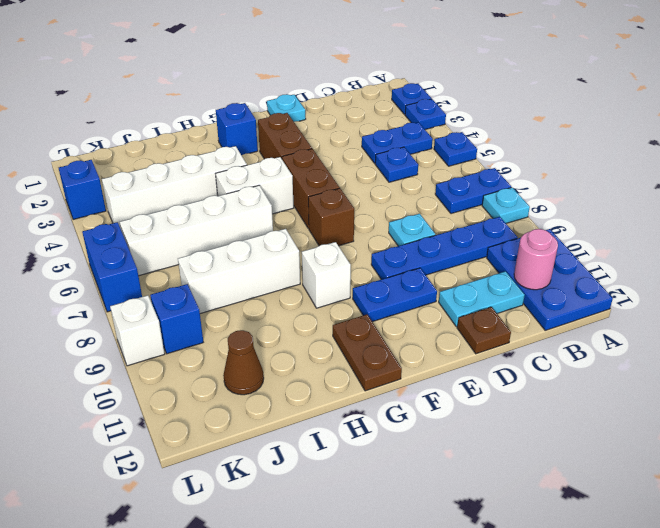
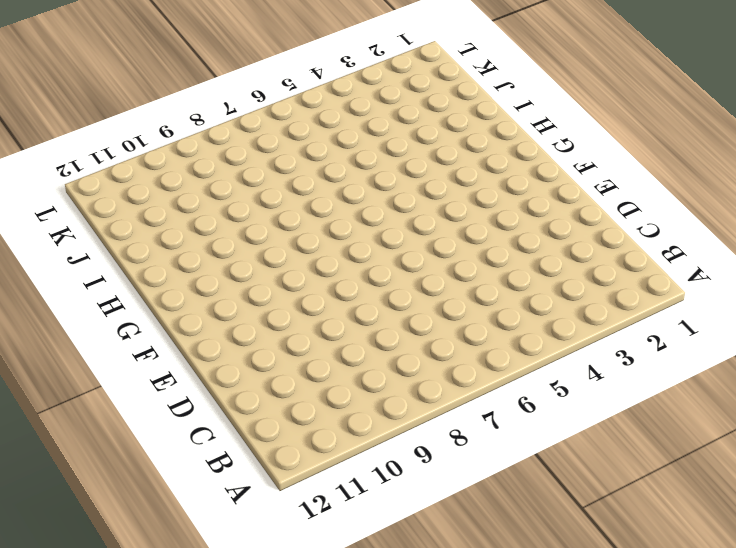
none -> blue plate A2 level 1
none -> blue plate A3 level 1
none -> blue plate A5 level 1
none -> blue plate A7:B7 level 1

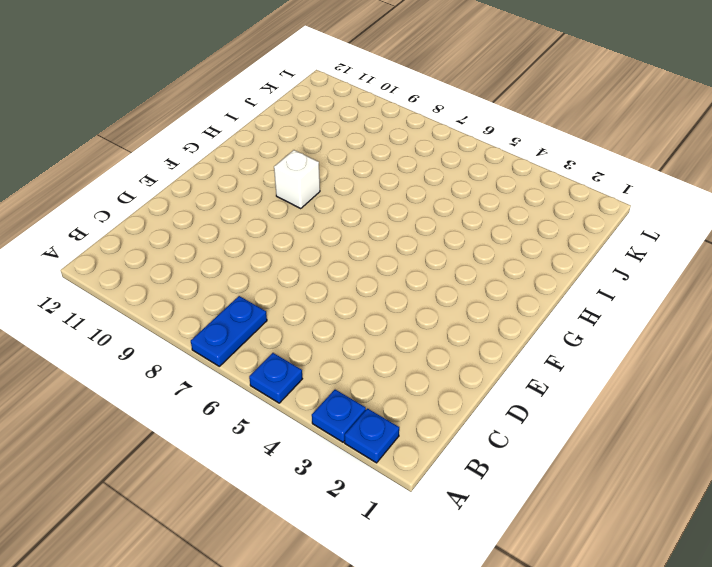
none -> cyan plate A8 level 1
none -> blue plate A10:B12 level 1
none -> blue plate B4:C4 level 1
none -> blue plate B9:E9 level 1

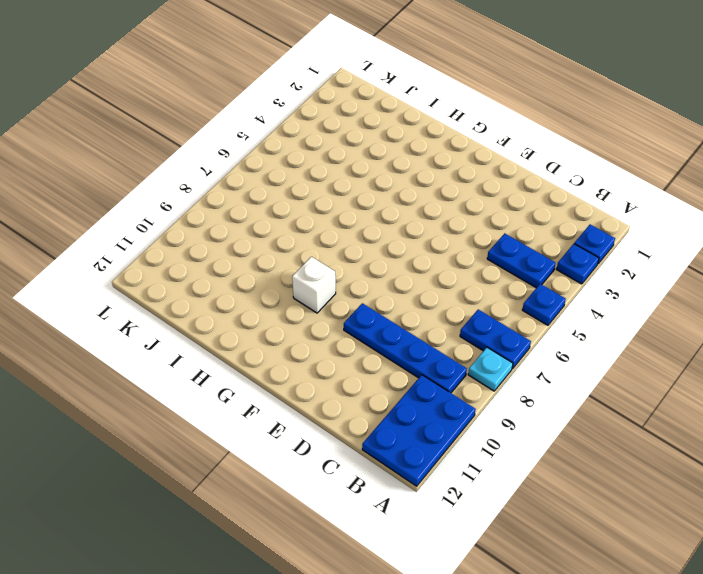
none -> blue plate C5 level 1
none -> cyan plate C11:D11 level 1
none -> cyan plate D8 level 1
none -> brown plate D12 level 1

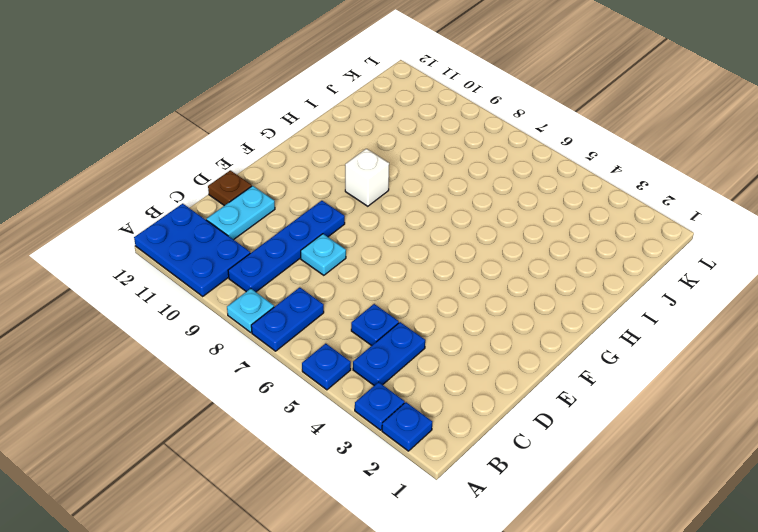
none -> cyan plate E1 level 1
none -> blue plate E10:F10 level 1
none -> brown brick F3:F4 level 1
none -> brown brick F5:F6 level 1

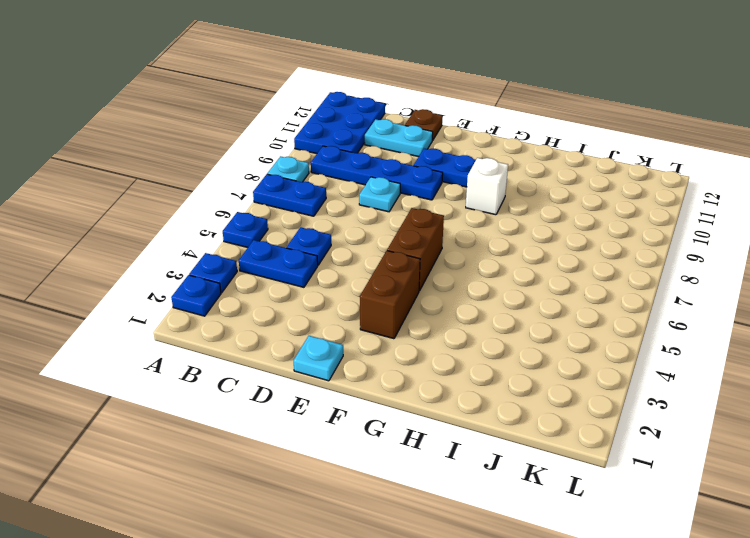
none -> brown brick F7 level 1
none -> blue brick G2 level 1
none -> white brick G5:H5 level 1
none -> brown plate G11:G12 level 1

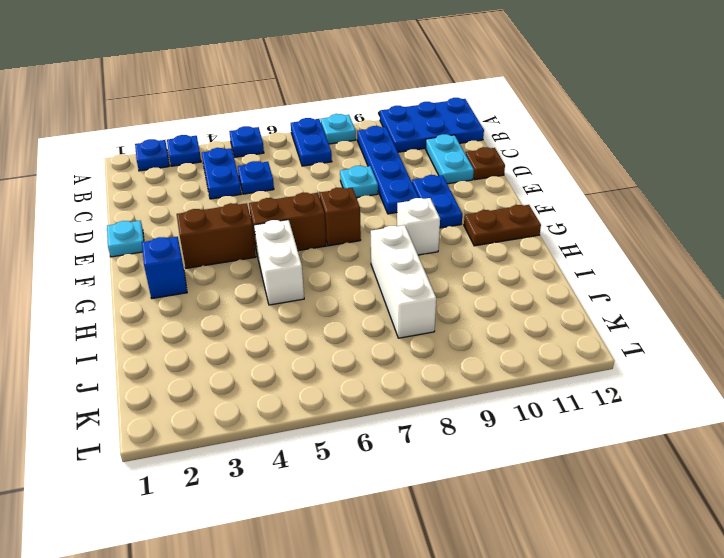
none -> white brick H4:K4 level 1
none -> white brick H6:K6 level 1
none -> brown cone J11 level 1
none -> blue brick K9 level 1

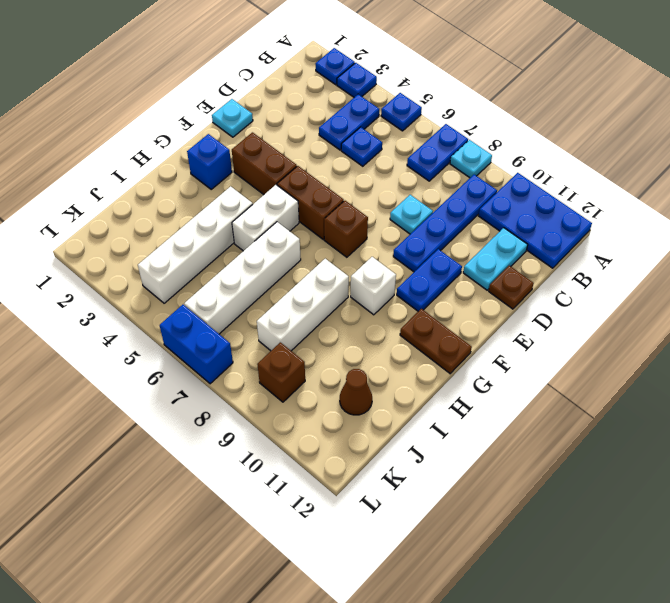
brown brick K9 level 1 -> blue brick K9 level 1
none -> blue brick L3 level 1
none -> white brick L9 level 1
none -> pink round brick B11 level 2

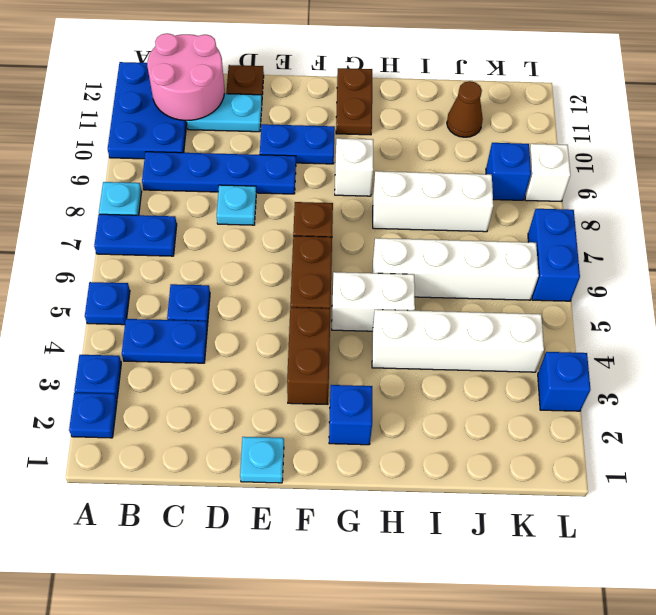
pink round brick B11:C12 level 2 -> pink round brick B11 level 2

